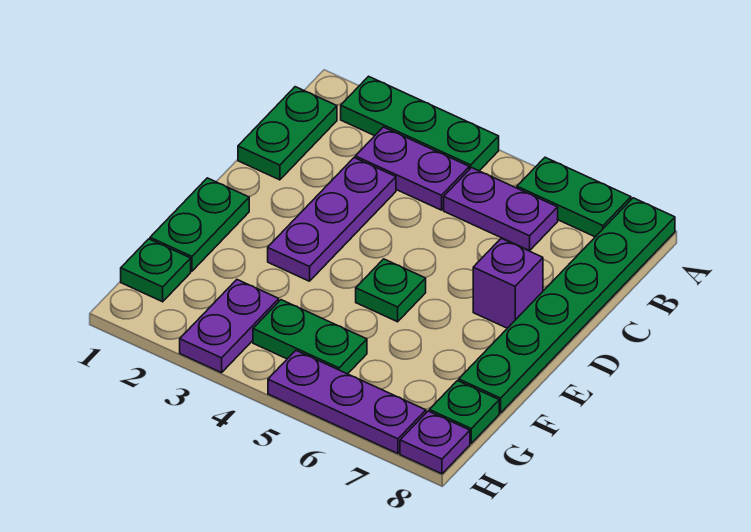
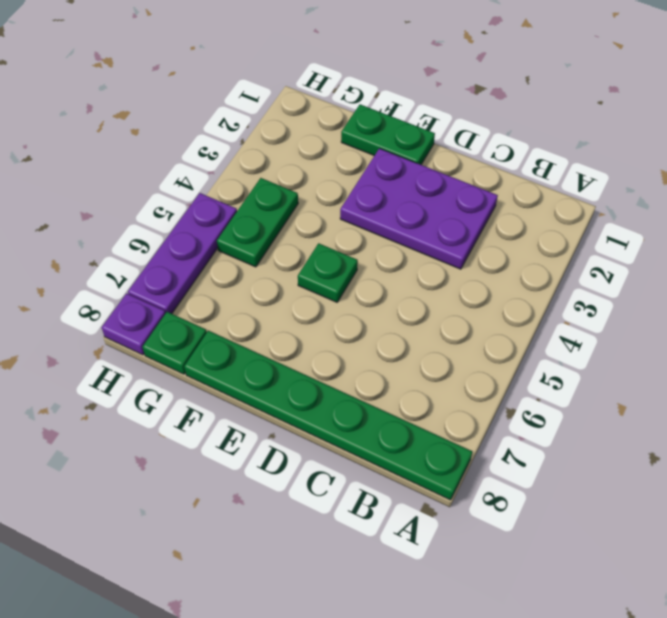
purple plate C2:E3 level 1 -> purple plate C3:E3 level 1
none -> green plate A2:A4 level 1
none -> green plate A6:A7 level 1
none -> green plate B1:C1 level 1

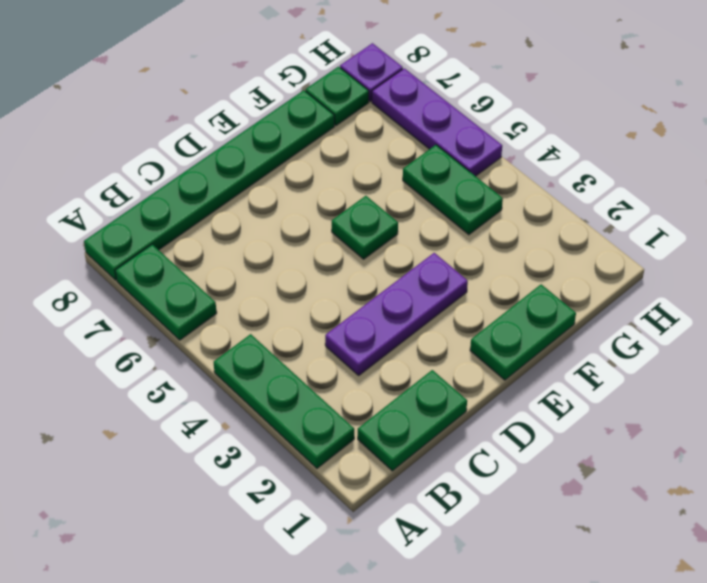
none -> purple plate B3:B4 level 1
none -> purple plate B5:B6 level 1
none -> purple brick D7 level 1

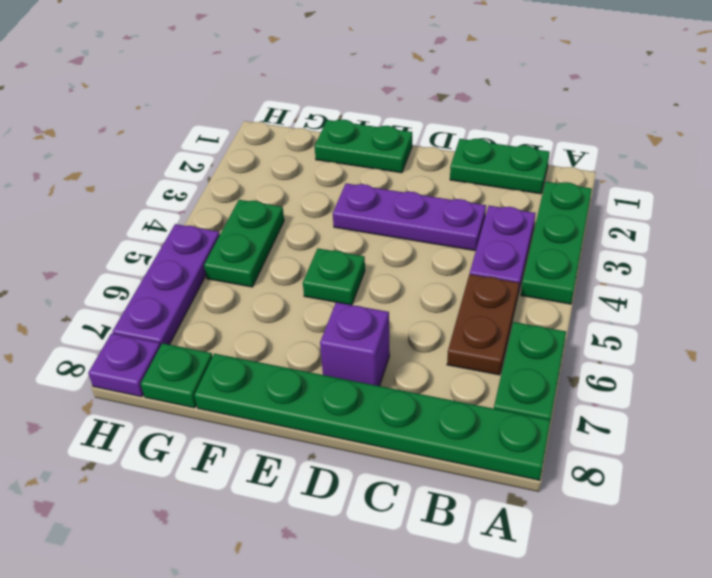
brown plate B5:B6 level 1 -> purple plate B5:B6 level 1
none -> green plate G1 level 1
none -> purple plate G3:H3 level 1

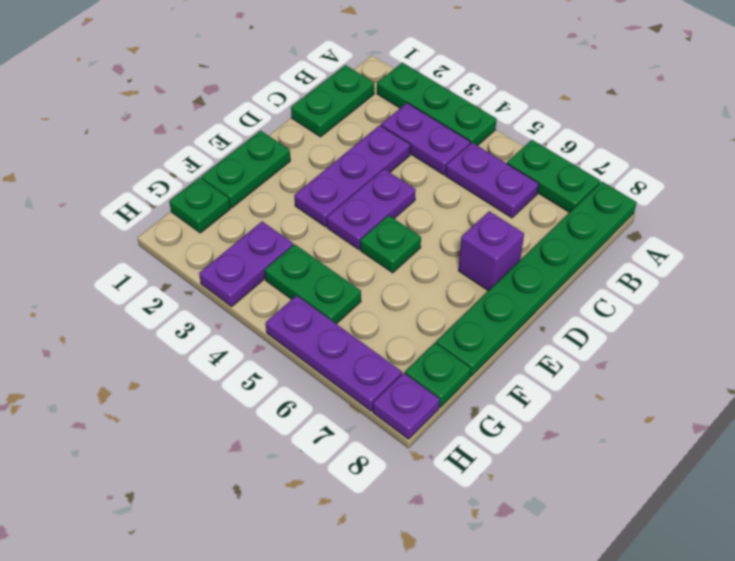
purple plate D4:E4 level 1 -> none

